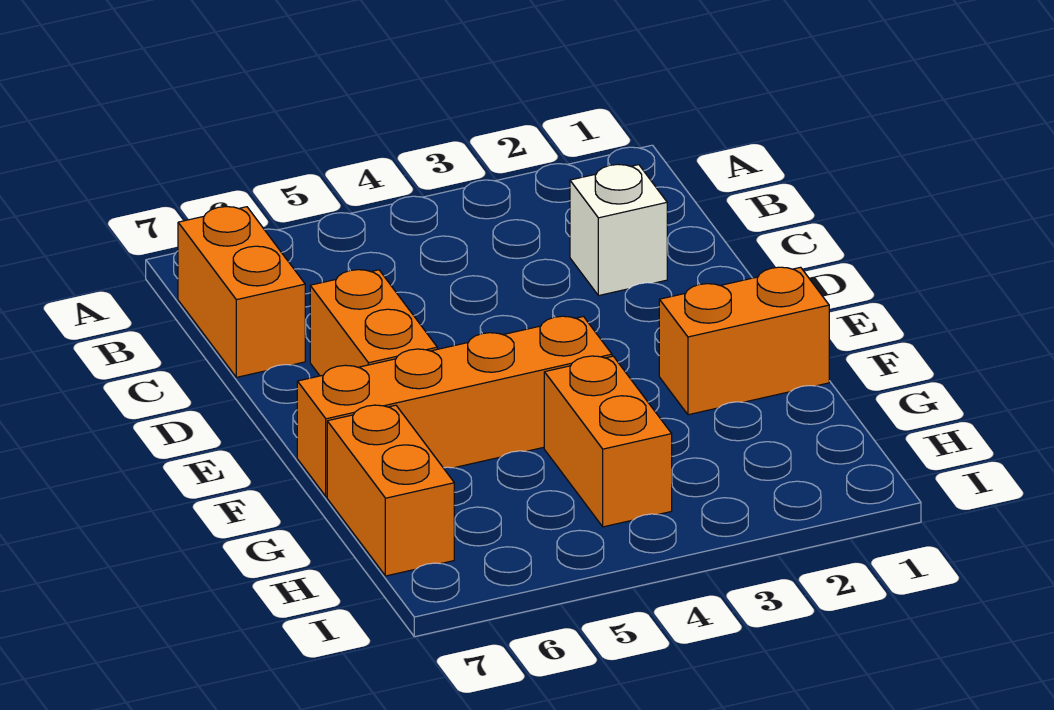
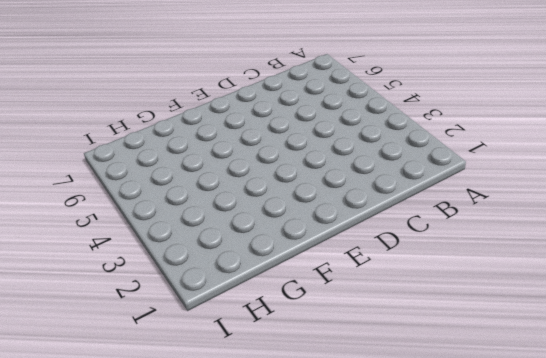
none -> orange brick B7:C7 level 1
none -> white brick C2 level 1

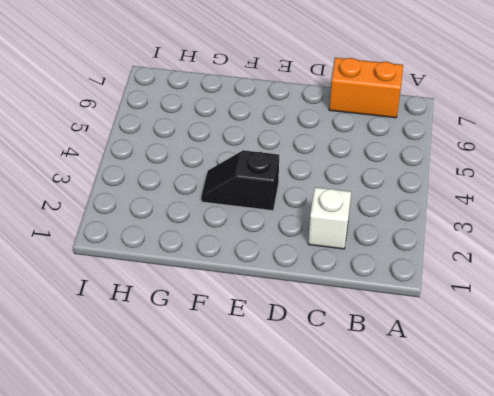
black slope E3:F3 level 1 top E -> none
none -> orange brick D6:E6 level 1
none -> orange brick F1:F2 level 1

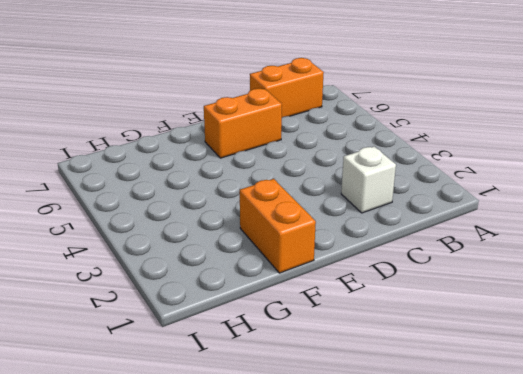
none -> orange brick F4:F7 level 1
none -> orange brick G4:H4 level 1

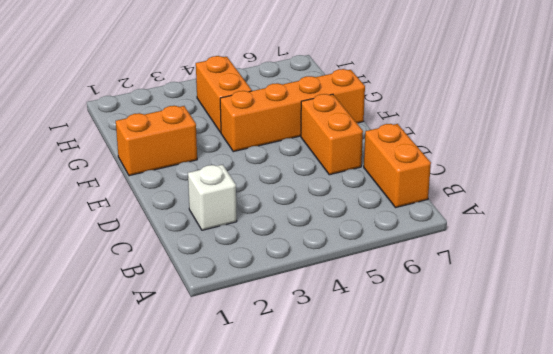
none -> orange brick G7:H7 level 1

